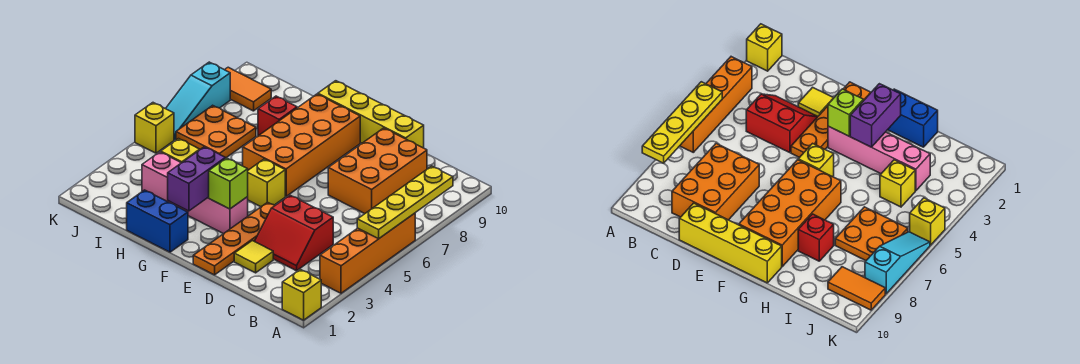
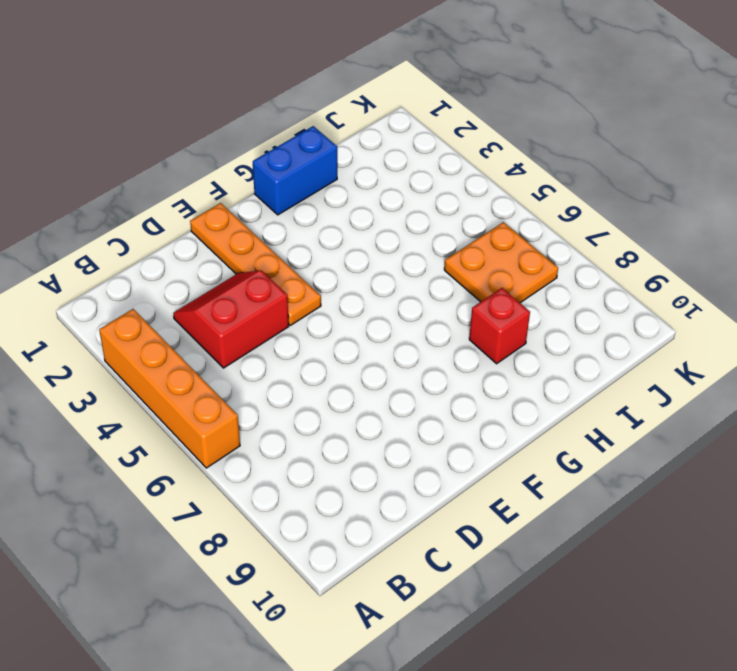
none -> yellow brick A1 level 1
none -> orange brick C7:D9 level 1
none -> yellow tile D2 level 1

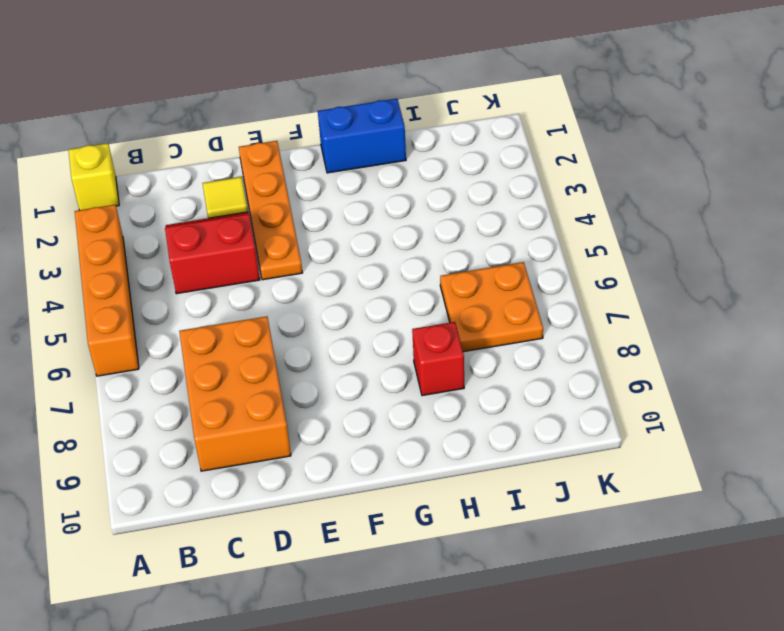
none -> yellow brick D10:G10 level 1
none -> pink brick F3:I3 level 1
none -> yellow brick F5 level 1

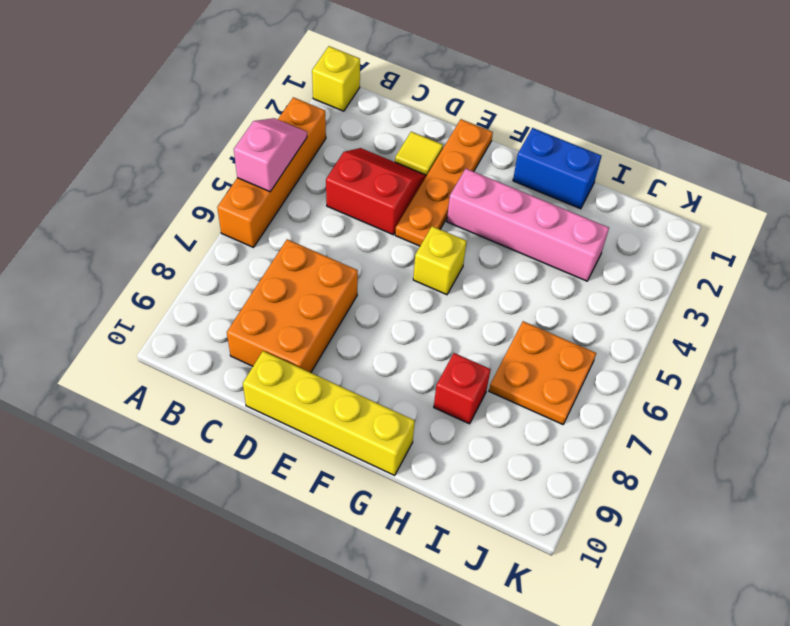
pink slope A4:A5 level 2 top 5 -> yellow plate A5:A8 level 2
none -> orange brick F6:G9 level 1
none -> yellow brick I4 level 1
none -> orange tile J9:K9 level 1

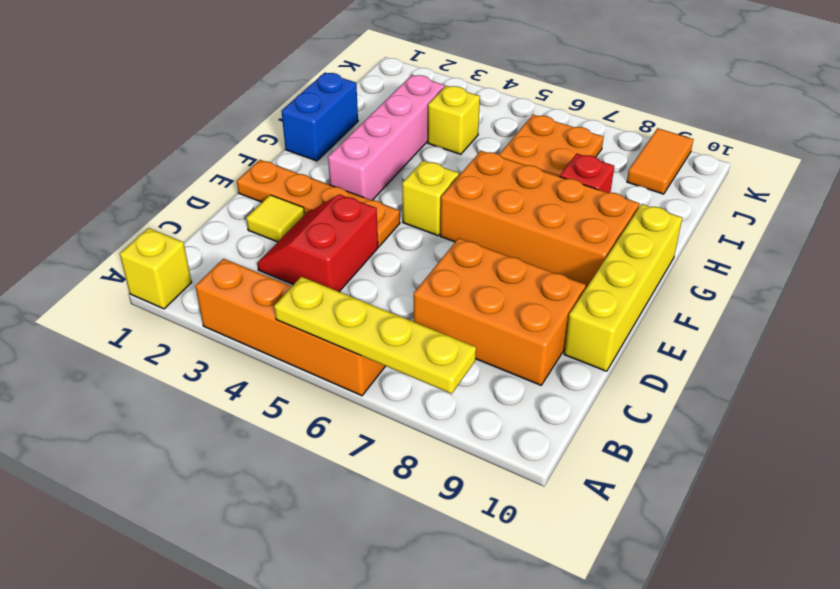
none -> yellow brick K5 level 1
none -> cyan slope K6:K8 level 1 top 8
none -> lime brick F3 level 2

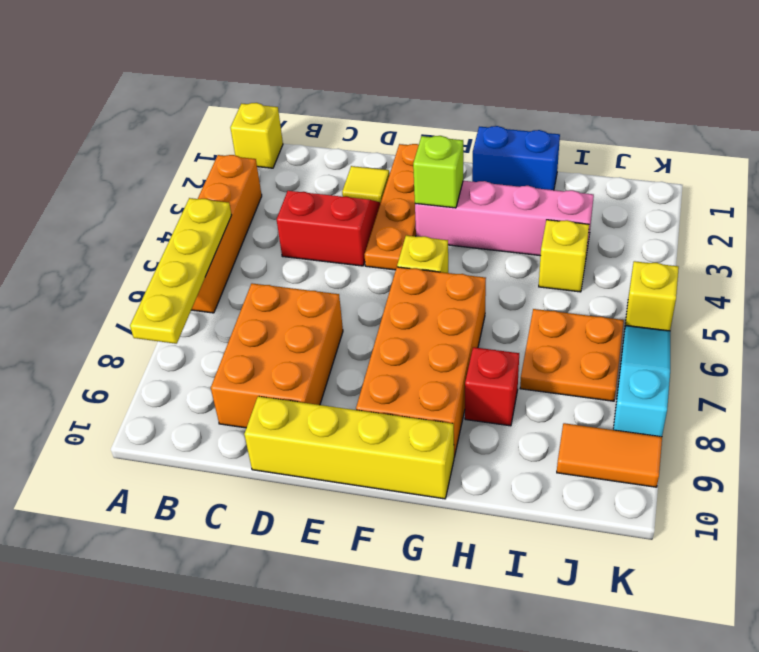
none -> purple brick G2:G3 level 2

